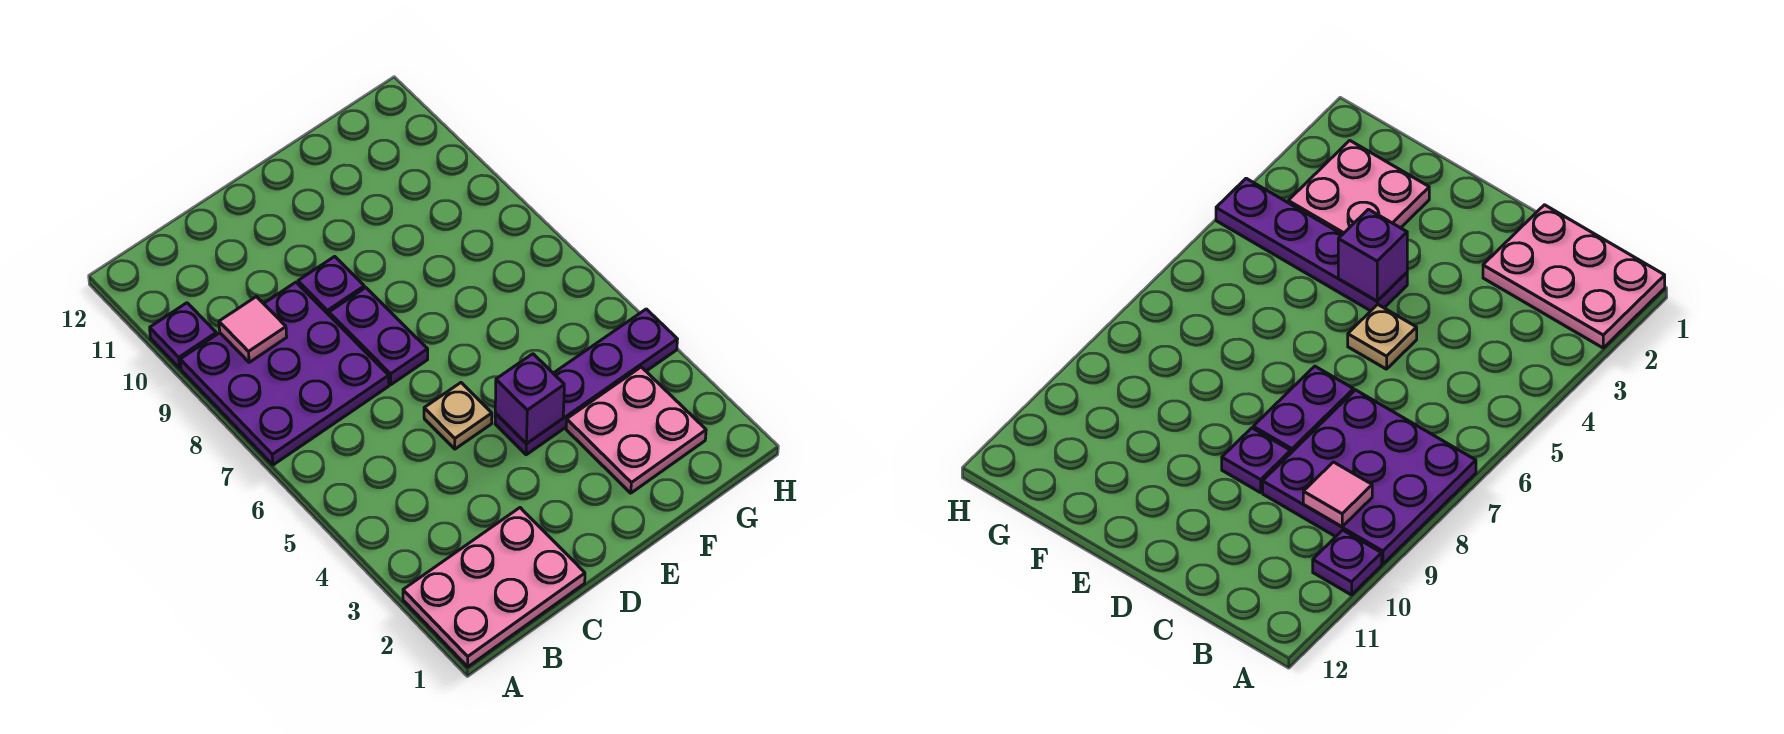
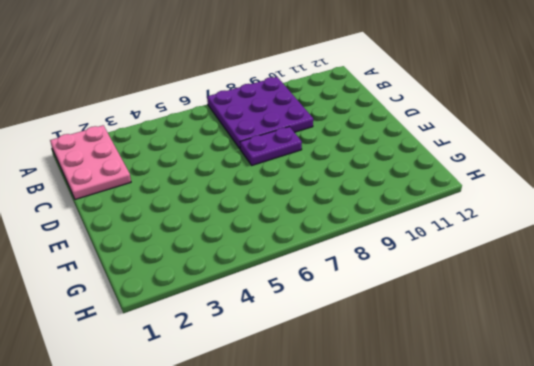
none -> purple plate A10 level 1
none -> tan plate D5 level 1

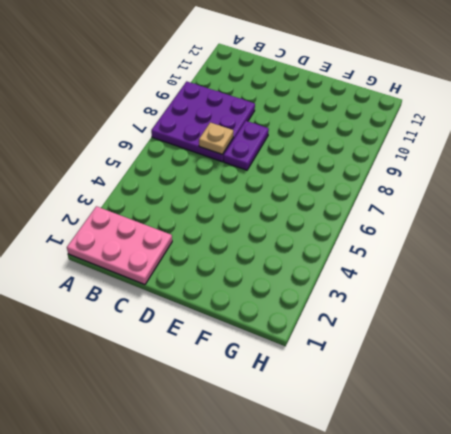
tan plate C7 level 2 -> tan plate D5 level 1
none -> purple plate A10 level 1
none -> purple plate D9 level 1

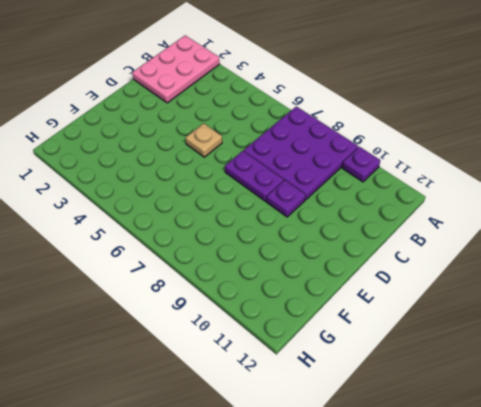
none -> purple plate E4:H4 level 1
none -> pink plate F2:G3 level 1

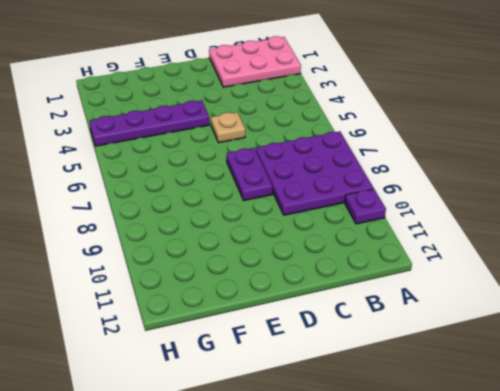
none -> purple plate D9 level 1
none -> pink plate F2:G3 level 1

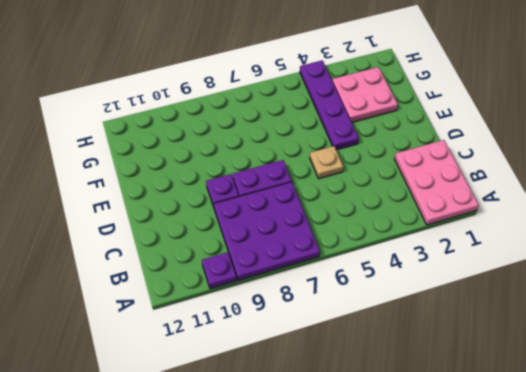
none -> pink tile B9 level 2
none -> purple brick E4 level 2

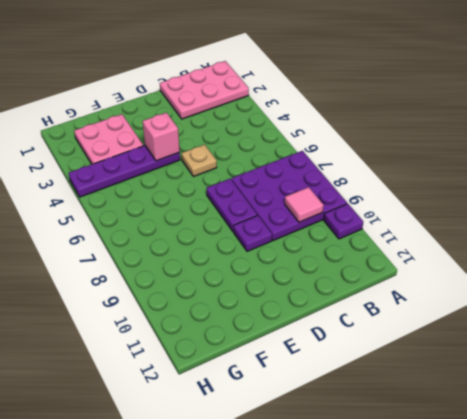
pink brick E4 level 2 -> purple brick E4 level 2

